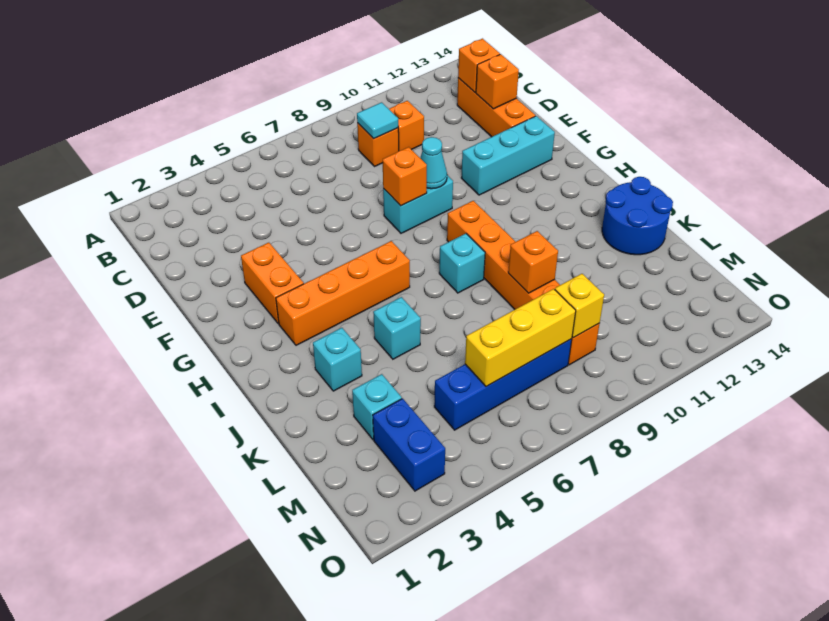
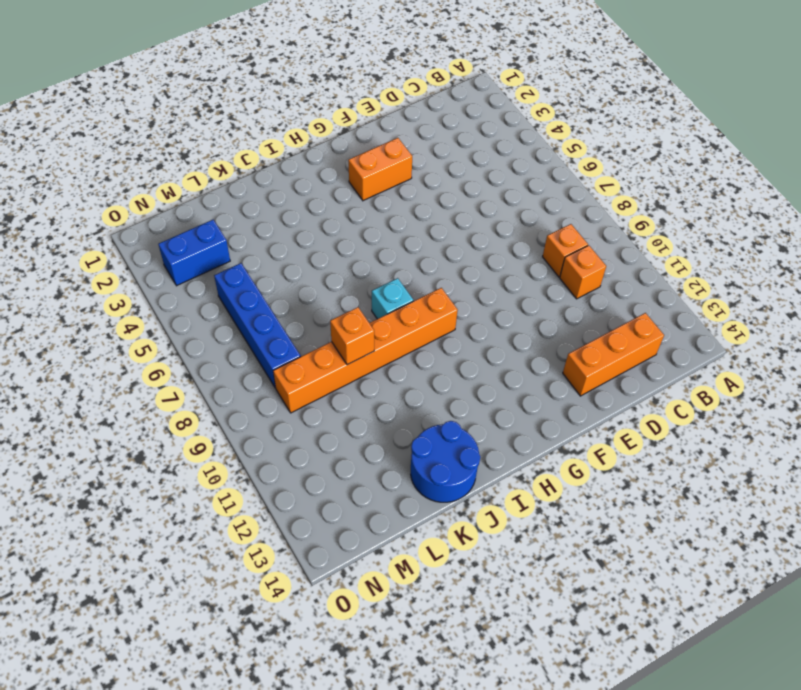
none -> cyan brick F8:F9 level 1
none -> cyan brick F11:F13 level 1
none -> orange brick H3:H6 level 1

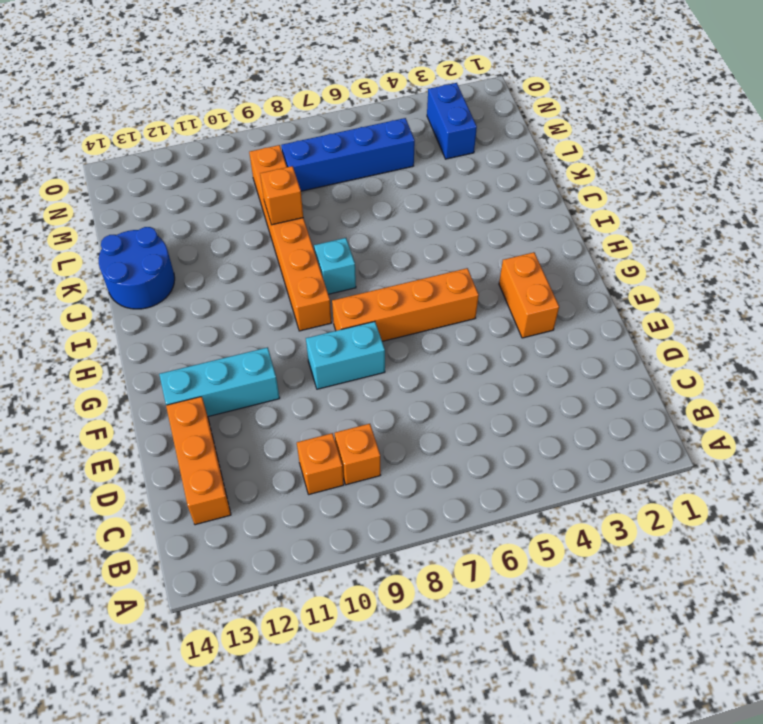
orange brick G5:G8 level 1 -> orange brick H3:H6 level 1
none -> cyan brick J3 level 1
none -> cyan brick J5 level 1
none -> cyan brick L3 level 1

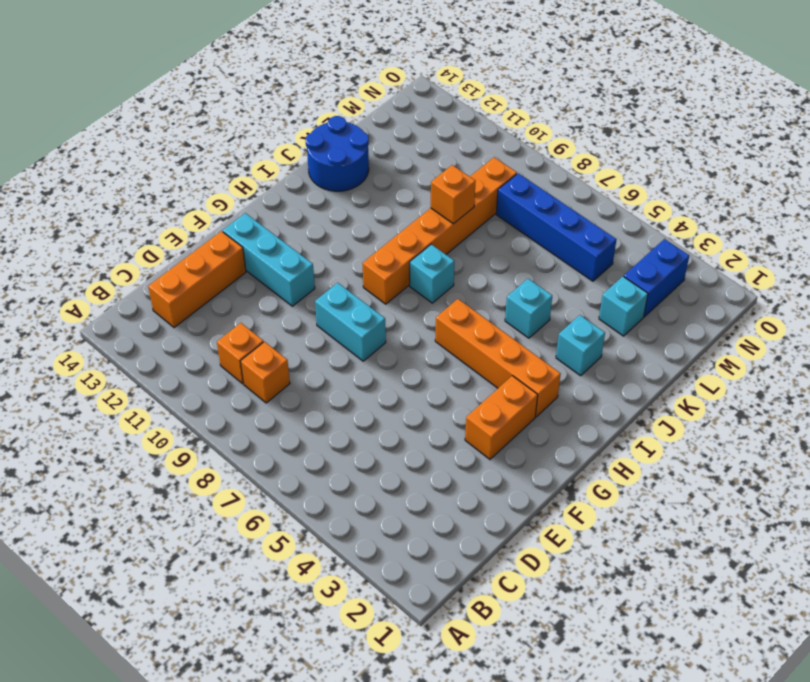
none -> cyan tile C9 level 2
none -> orange brick C13 level 2
none -> orange brick D13 level 2

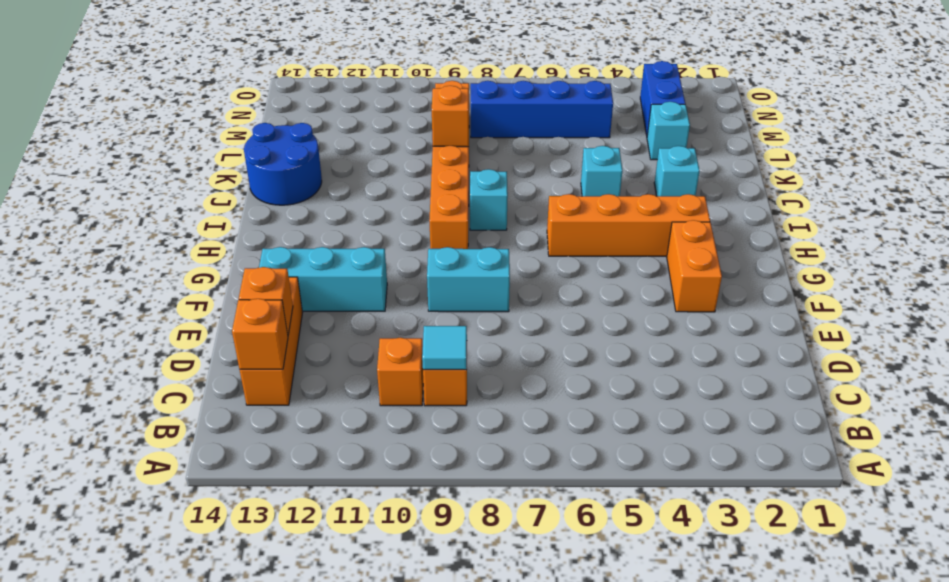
none -> orange brick F8 level 2
none -> cyan cone F9 level 2
none -> yellow brick M6:M8 level 2

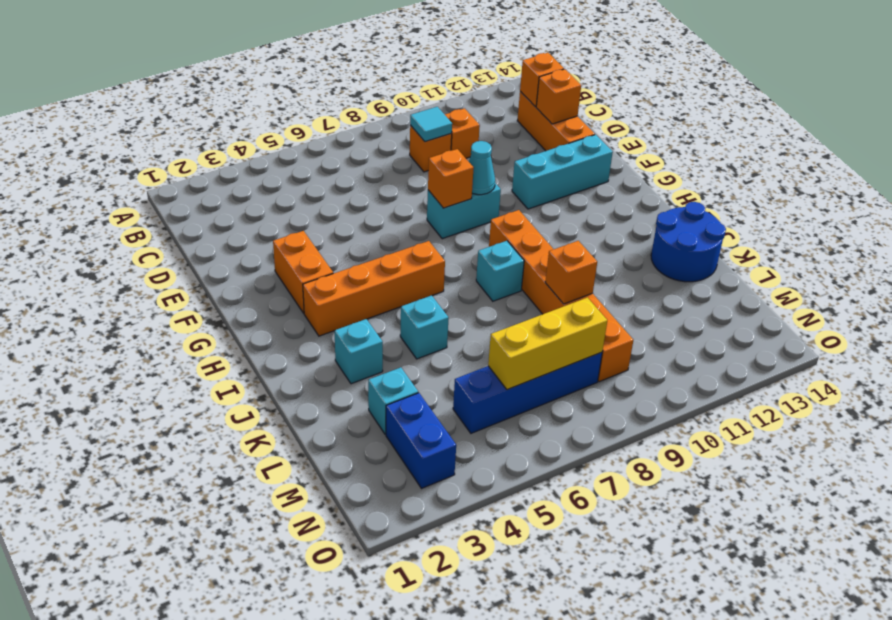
none -> yellow brick M9 level 2

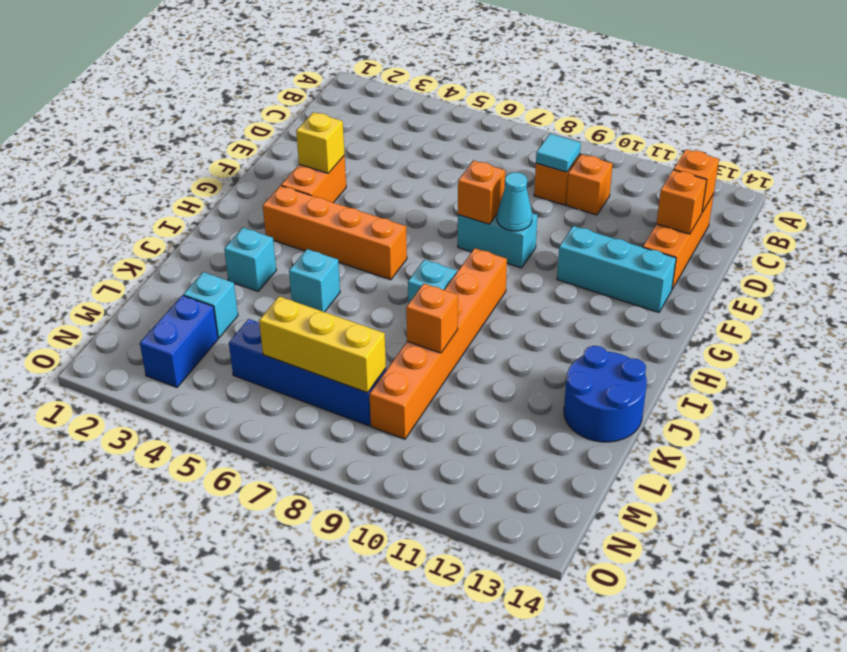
yellow brick F3 level 2 -> yellow brick M9 level 2

